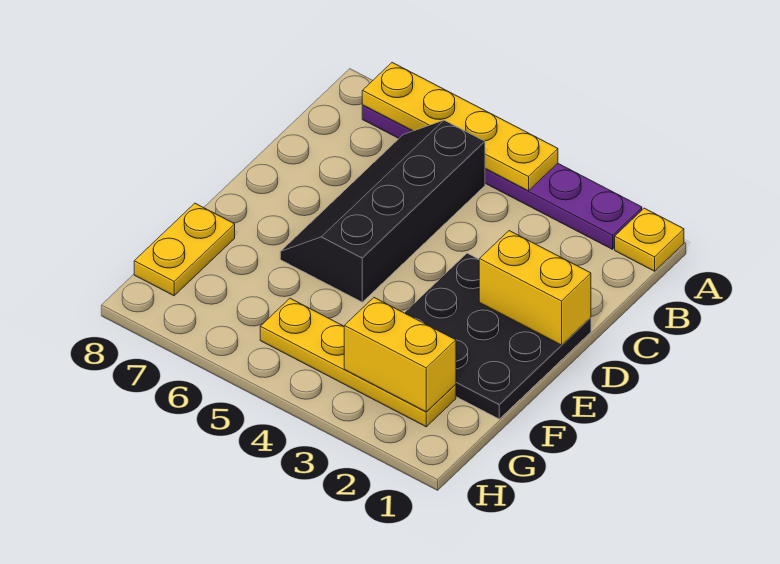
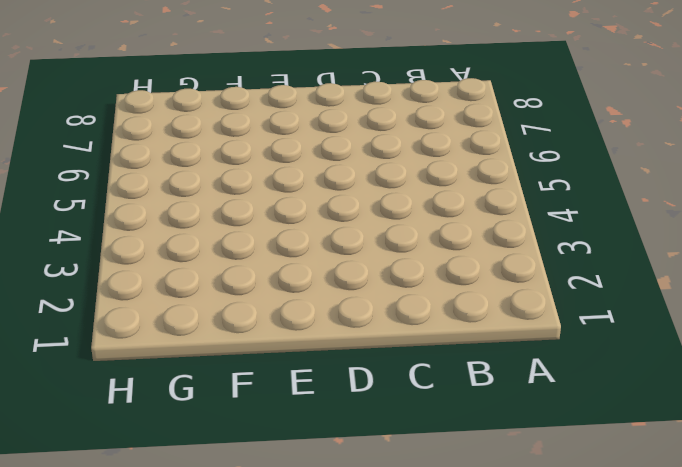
none -> yellow plate A1 level 1
none -> purple plate A2:A7 level 1

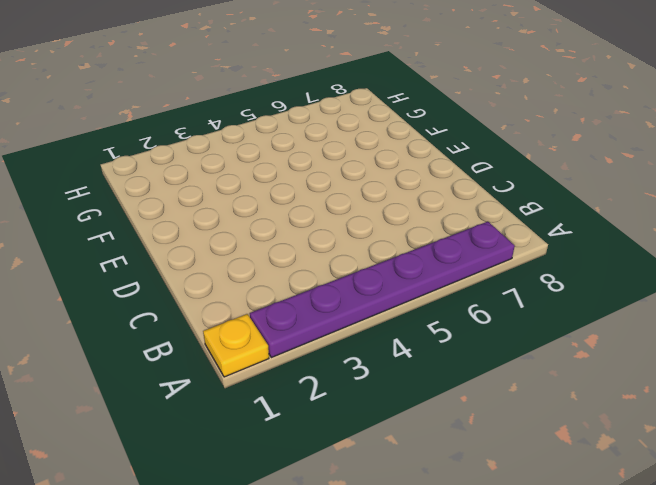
none -> black slope B5:E6 level 1 top 5
none -> black plate D1:F3 level 1

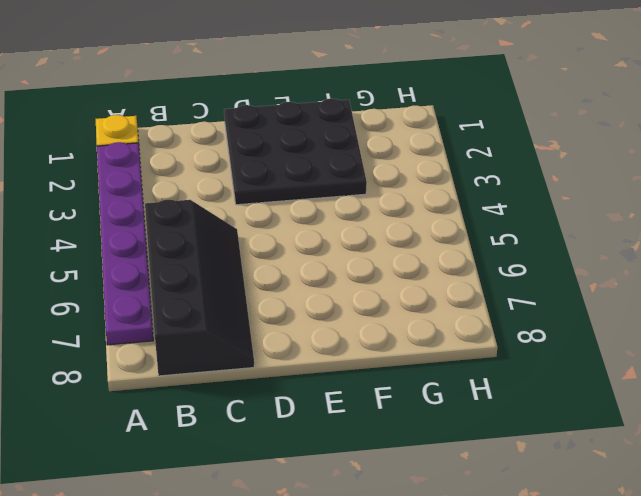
black slope B5:C8 level 1 top B -> black slope B5:E6 level 1 top 5
none -> yellow plate F8:G8 level 1
none -> yellow plate G2:G5 level 1

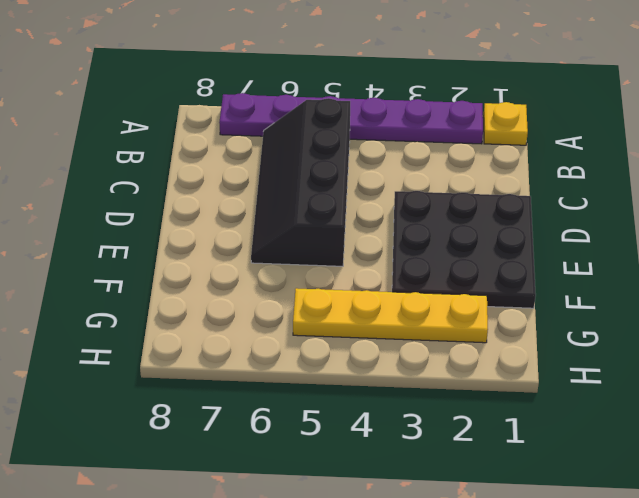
none -> yellow plate F8:G8 level 1
none -> yellow plate A4:A7 level 2

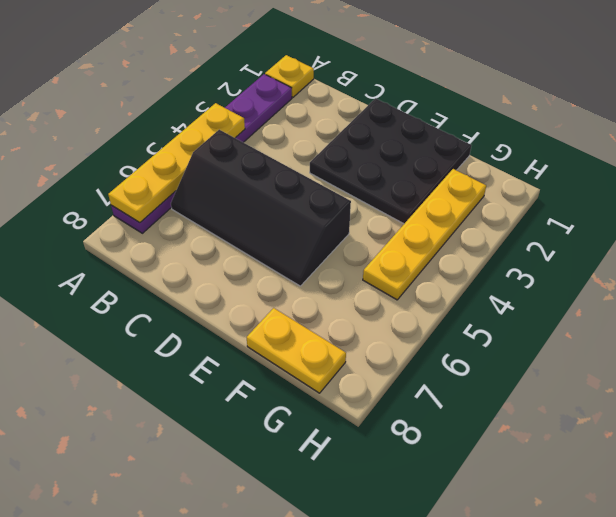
none -> yellow brick D1:D2 level 2
none -> yellow brick G2:G3 level 2

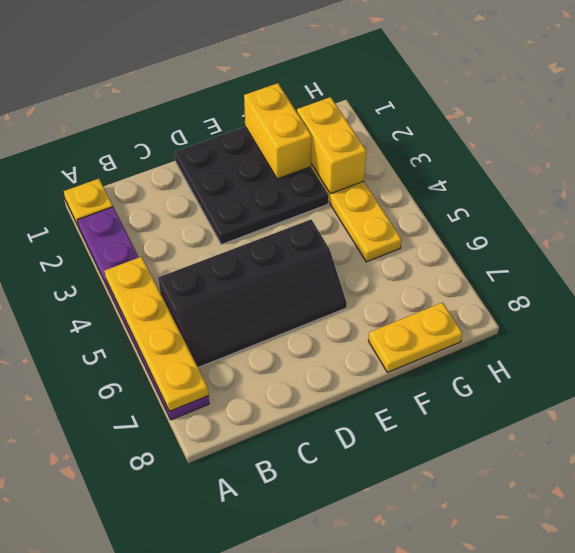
yellow brick F1:F2 level 2 -> yellow brick D1:D2 level 2

